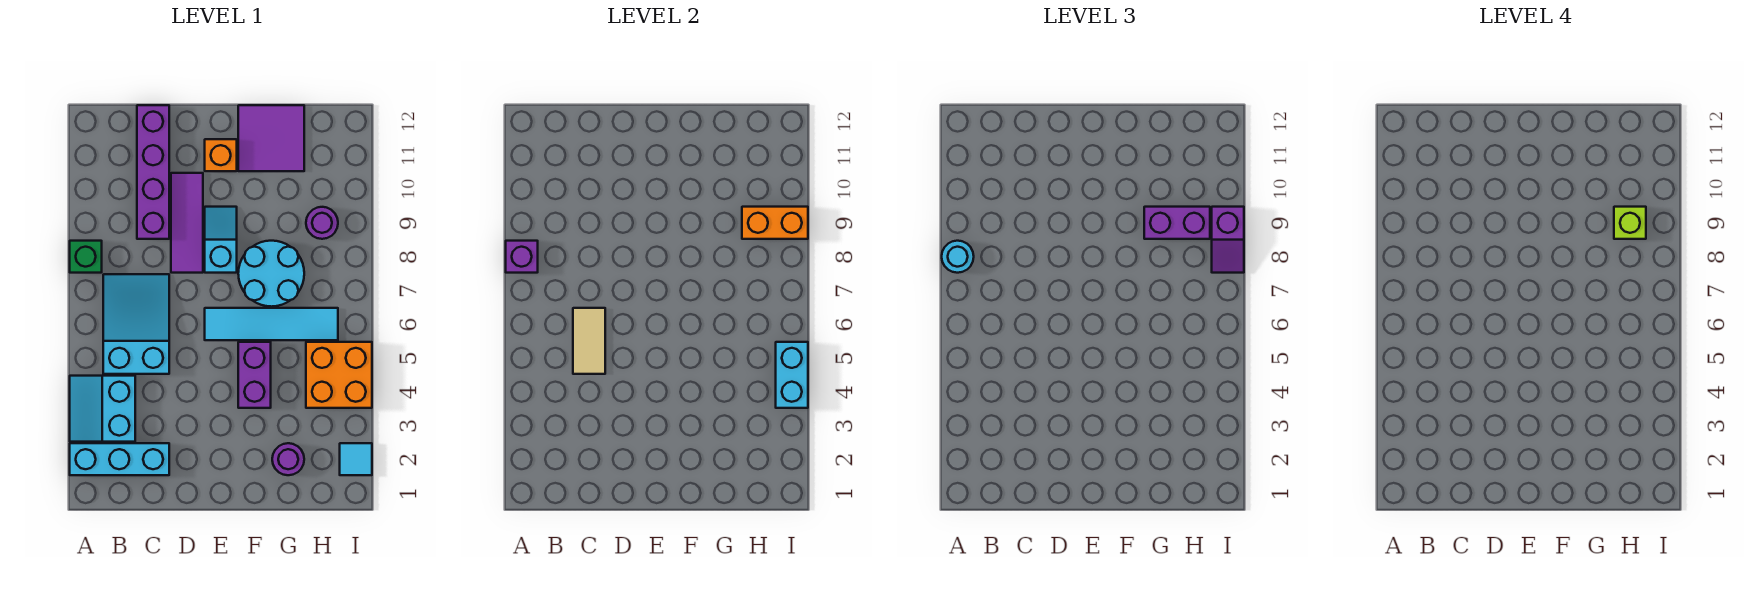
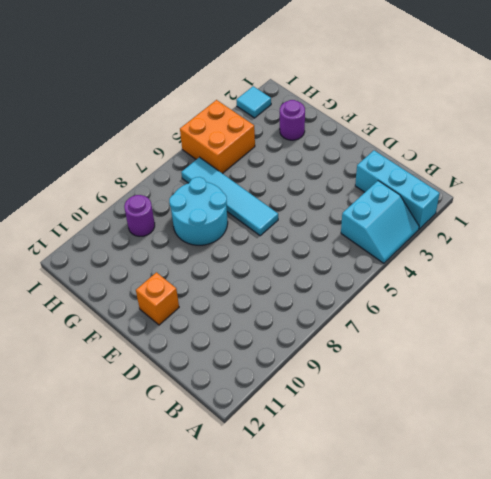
none -> green brick A8 level 1
none -> cyan slope B5:C7 level 1 top 5
none -> purple brick C9:C12 level 1

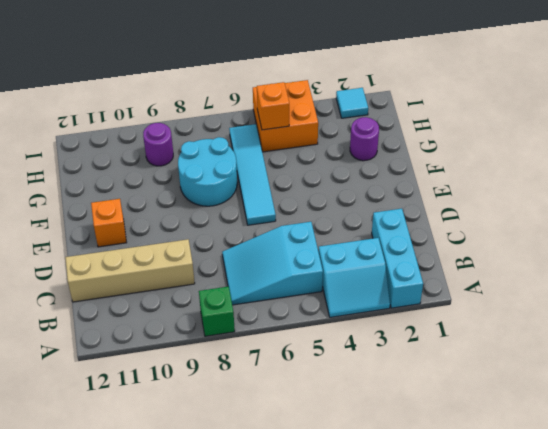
tan brick C9:C12 level 1 -> purple brick C9:C12 level 1
orange brick H5 level 2 -> none
none -> purple tile D8:D10 level 1
none -> cyan slope E8:E9 level 1 top 8
none -> purple brick F4:F5 level 1

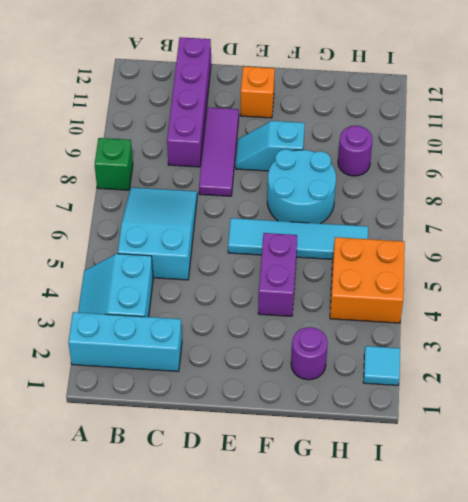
cyan slope E9:F9 level 1 top F -> cyan slope E8:E9 level 1 top 8
none -> purple tile F11:G12 level 1
none -> purple brick A8 level 2
none -> tan tile C5:C6 level 2

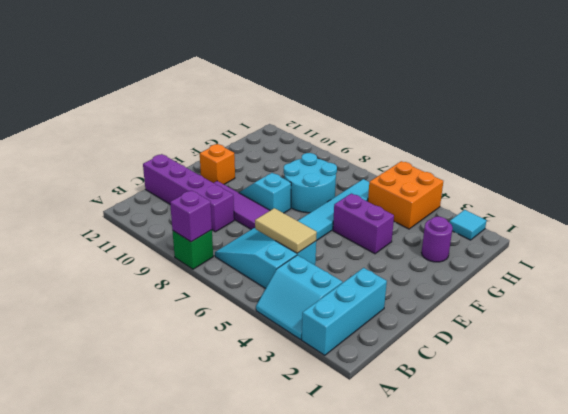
none -> purple tile F11:G12 level 1
none -> purple round brick H9 level 1
none -> orange brick H9:I9 level 2

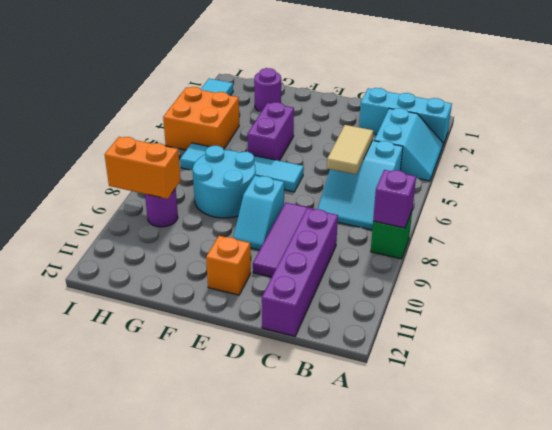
none -> purple tile F11:G12 level 1
none -> cyan brick I4:I5 level 2
none -> cyan round brick A8 level 3

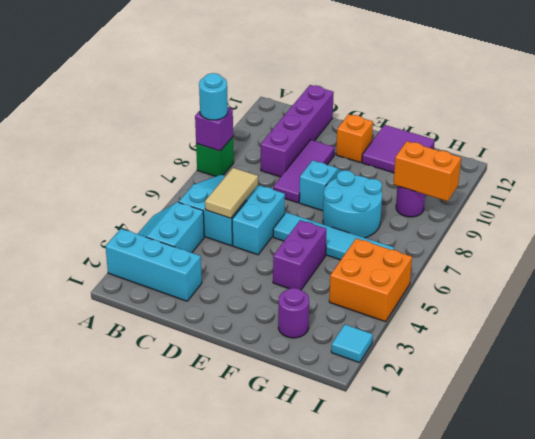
cyan brick D5:D6 level 1 -> cyan brick I4:I5 level 2
none -> purple brick G9:H9 level 3
none -> purple slope I8:I9 level 3 top 9
none -> lime brick H9 level 4

